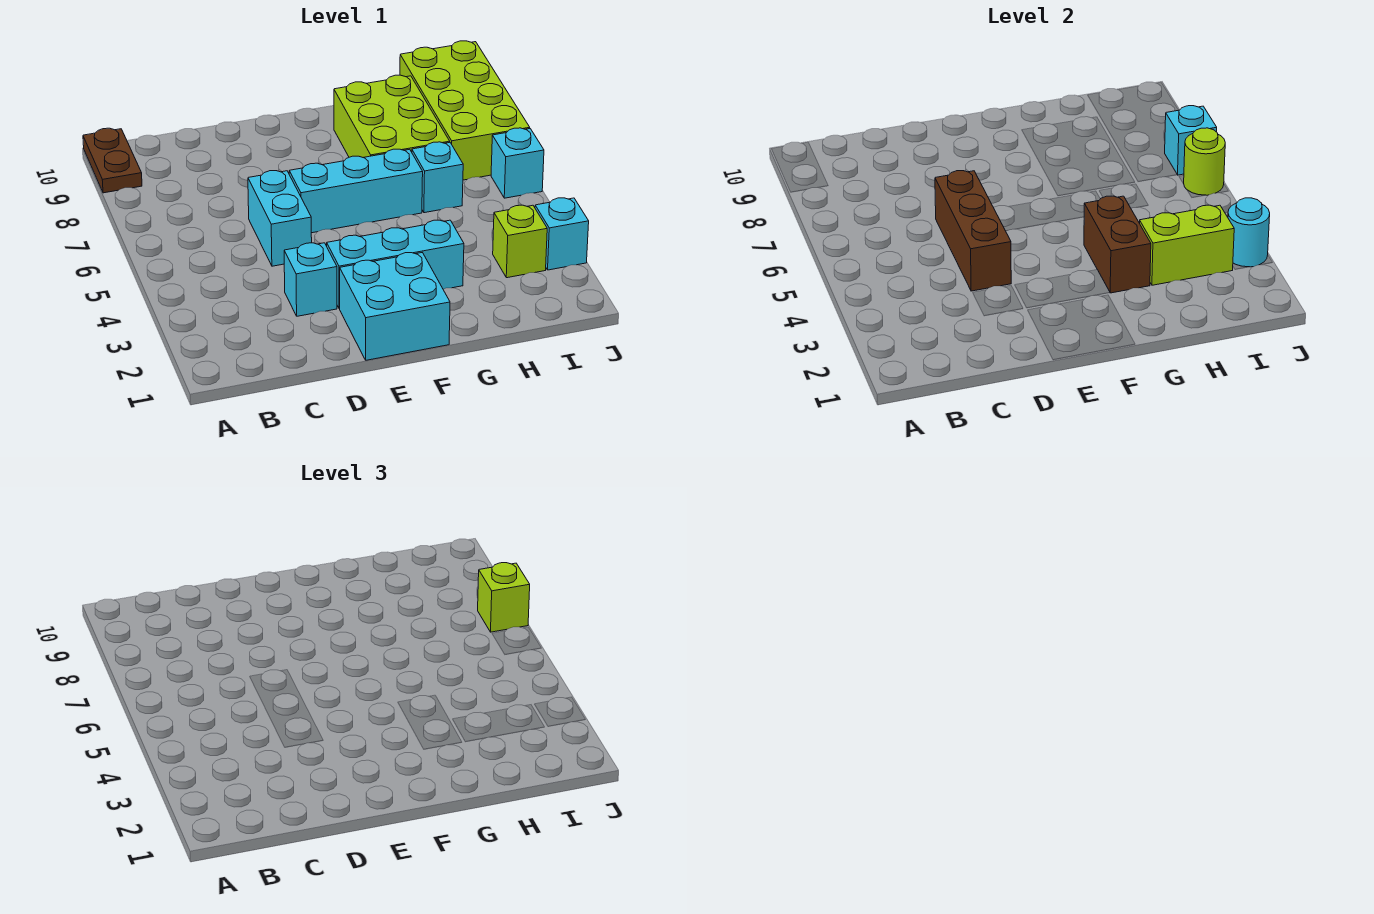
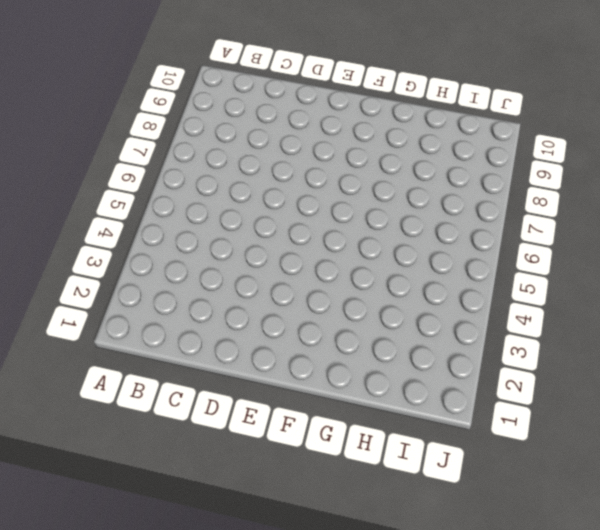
none -> brown plate A9:A10 level 1
none -> cyan brick D3 level 1
none -> cyan brick D5:D6 level 1

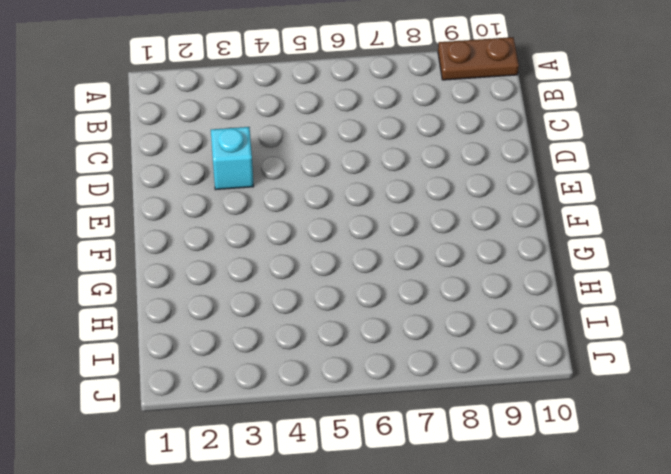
none -> cyan brick D5:D6 level 1
none -> cyan brick E1:F2 level 1
none -> cyan brick E3:G3 level 1

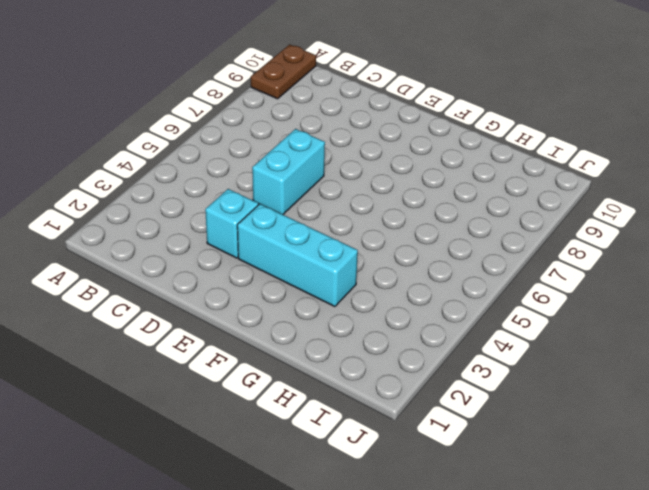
none -> cyan brick E1:F2 level 1
none -> cyan brick E6:G6 level 1
none -> lime brick G7:H9 level 1

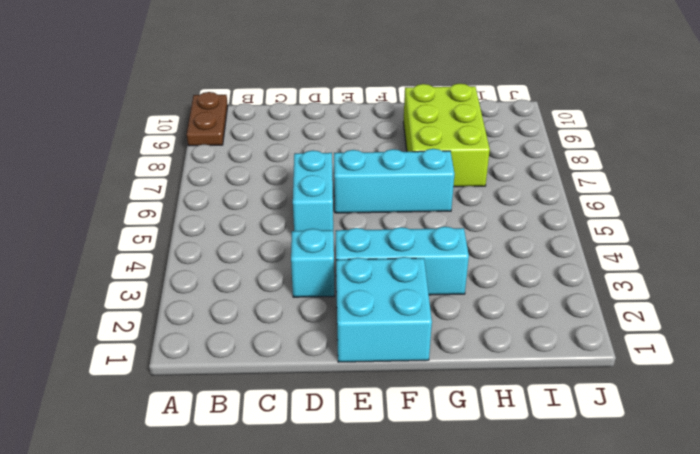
none -> cyan brick H6 level 1
none -> lime brick I3 level 1
none -> lime brick I7:J10 level 1

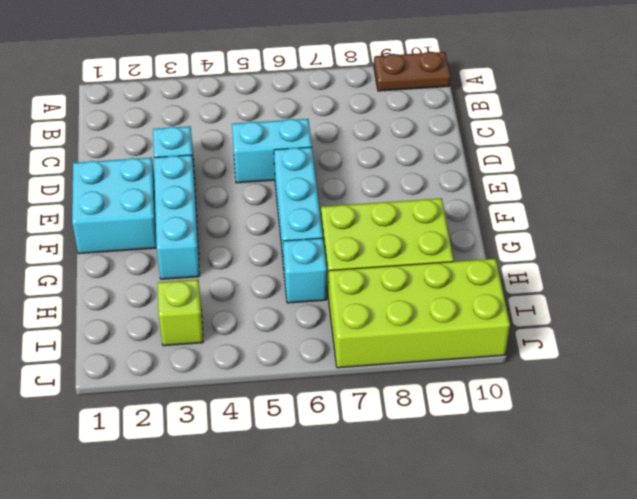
none -> cyan brick J3 level 1
none -> cyan brick J6 level 1
none -> brown brick D4:D6 level 2

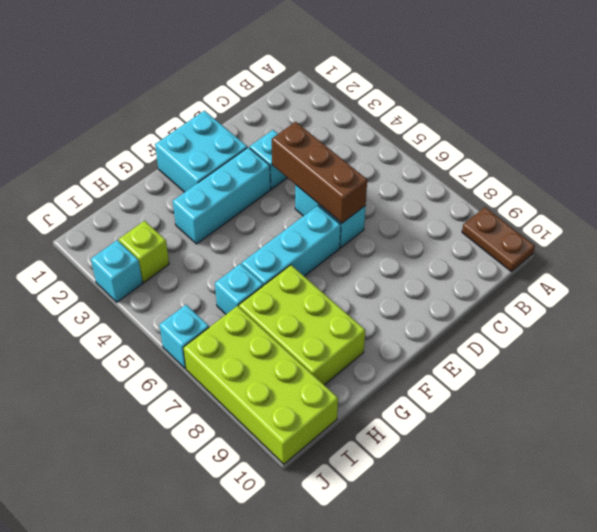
none -> brown brick G3:G4 level 2
none -> lime brick H3:I3 level 2
none -> cyan round brick J3 level 2

